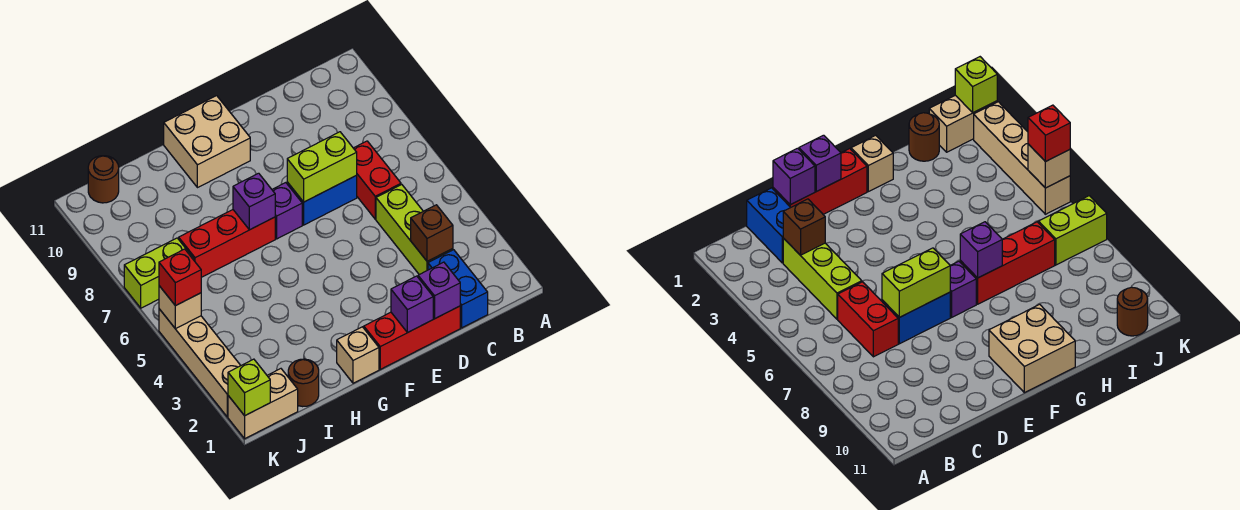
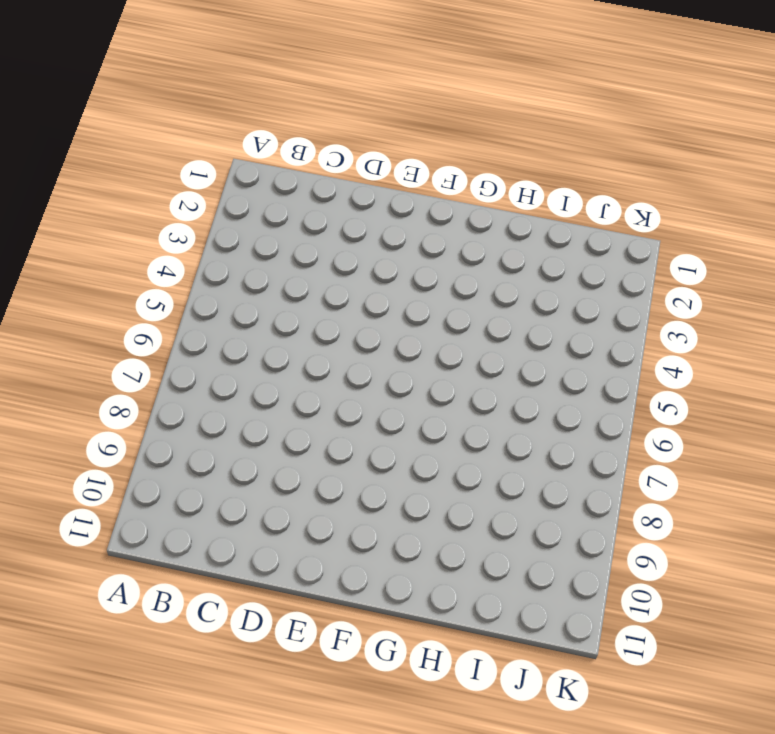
none -> blue brick C1:C2 level 1
none -> lime brick C3:C5 level 1
none -> red brick C6:C7 level 1

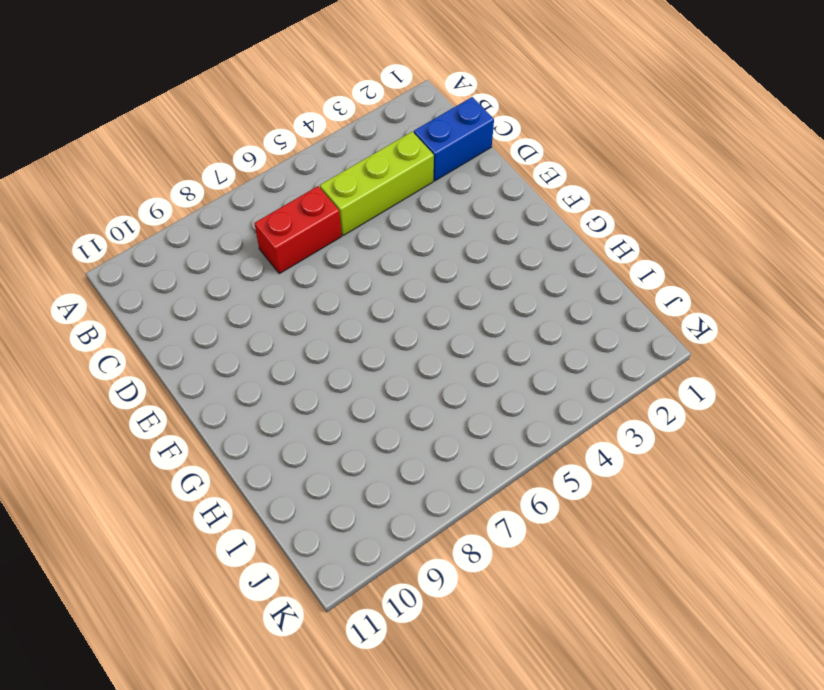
none -> red brick D1:F1 level 1
none -> blue brick D7:E7 level 1
none -> purple brick F7 level 1

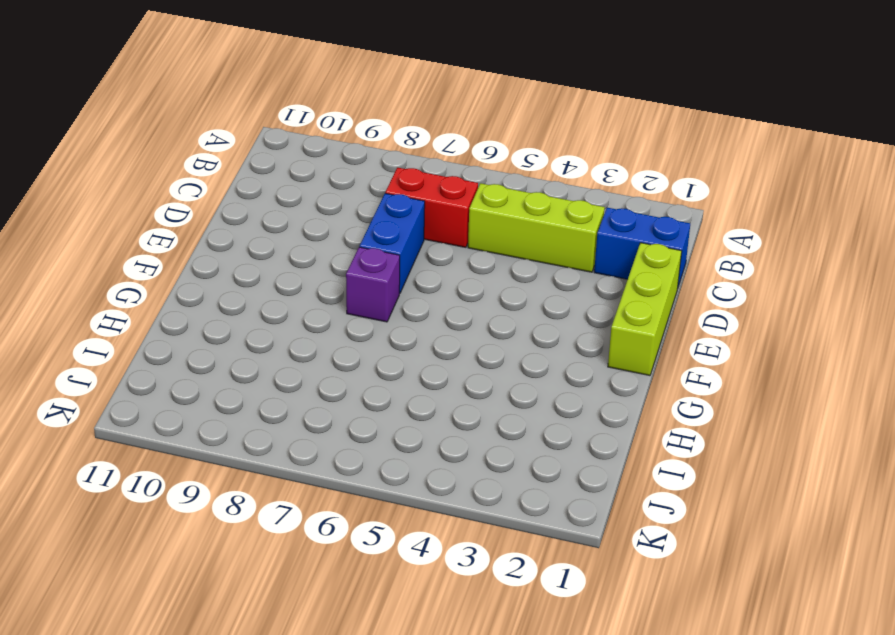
lime brick D1:F1 level 1 -> red brick D1:F1 level 1
none -> tan brick F10:G11 level 1
none -> tan brick G1 level 1
none -> red brick G7:I7 level 1

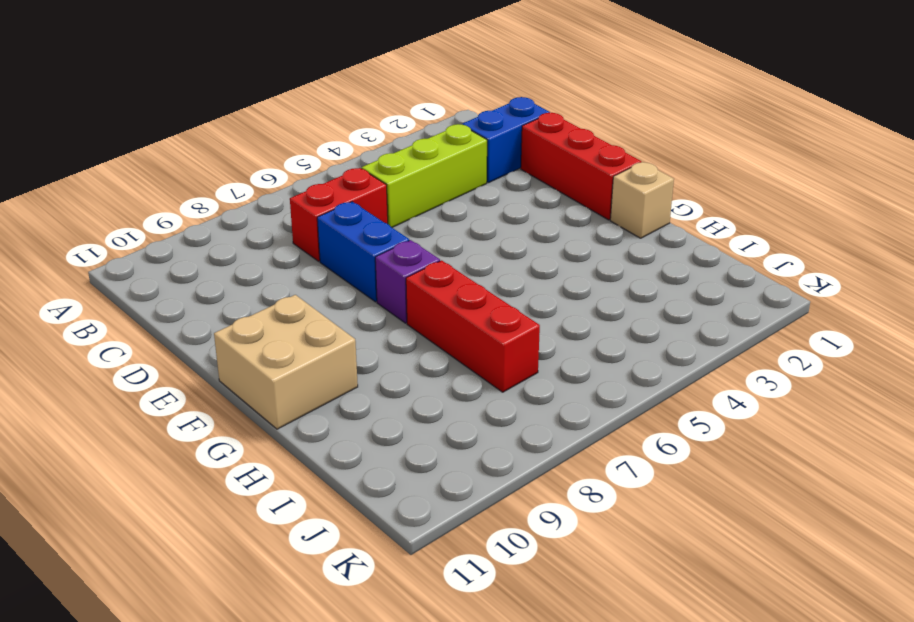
none -> brown round brick I1 level 1
none -> tan brick J1:K1 level 1
none -> lime brick J7:K7 level 1

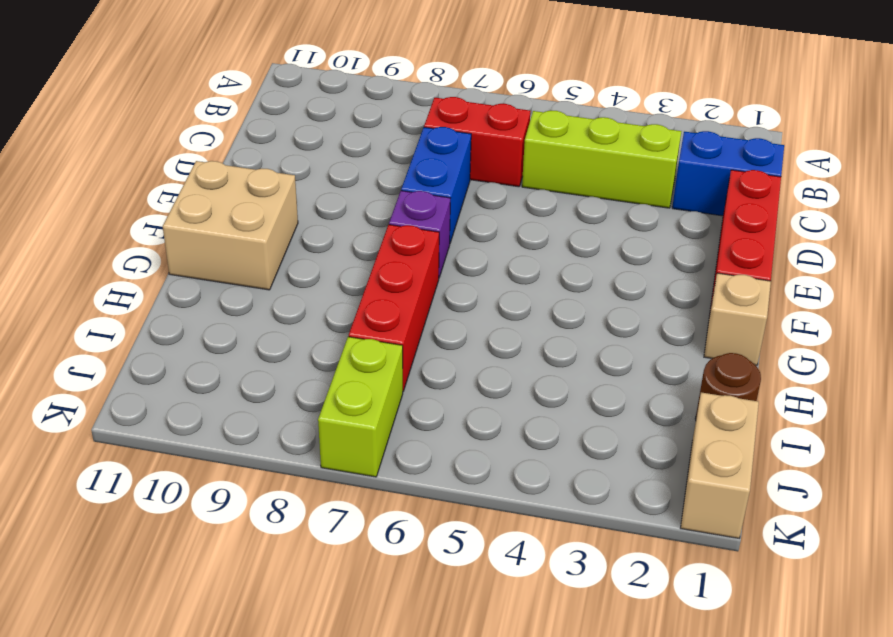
none -> brown round brick J11 level 1
none -> tan brick K2:K5 level 1
none -> brown brick C3 level 2

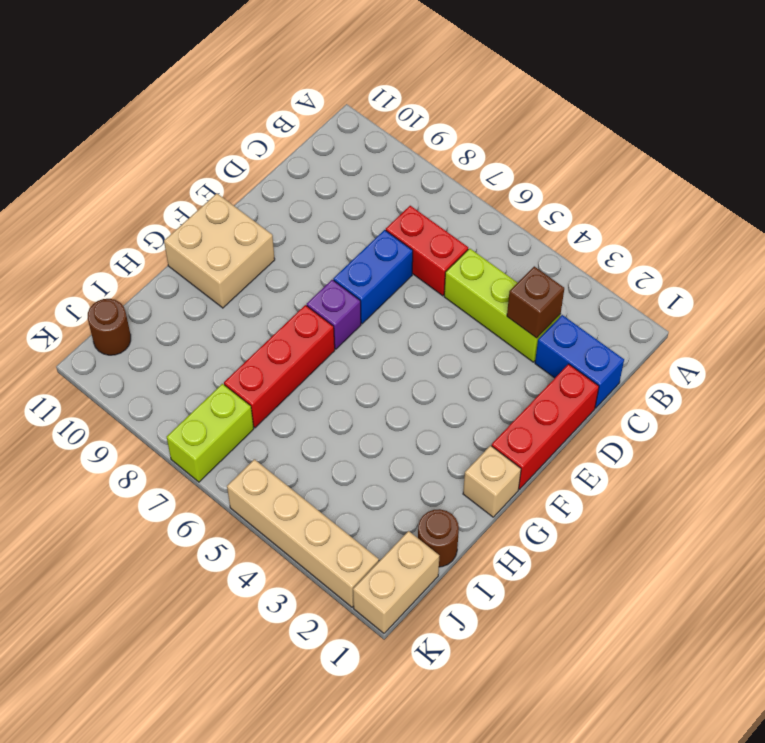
none -> purple brick D1 level 2
none -> lime brick D7:E7 level 2
none -> purple brick E1 level 2

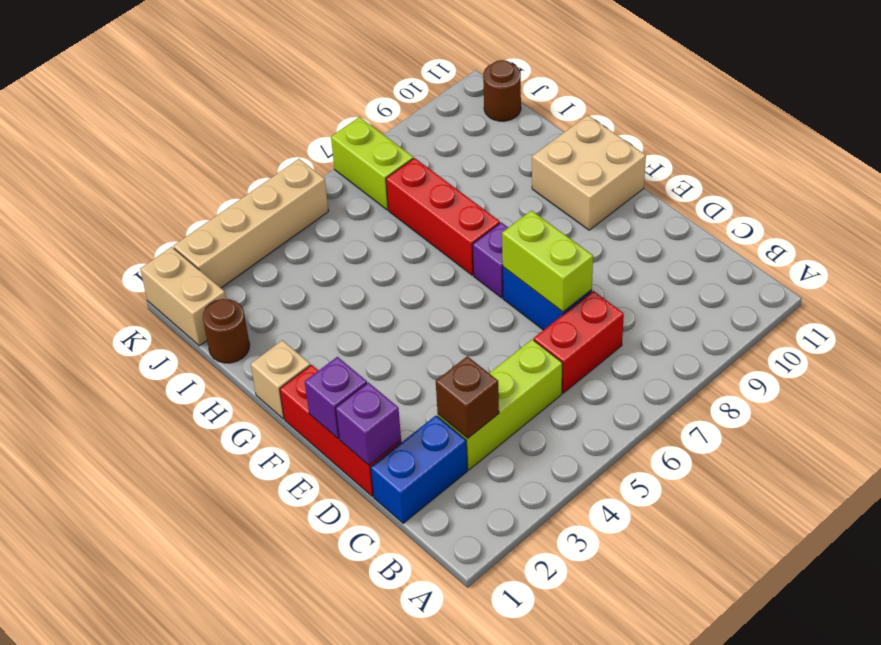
none -> purple brick G7 level 2
none -> lime brick K1 level 2
none -> tan brick K5 level 2

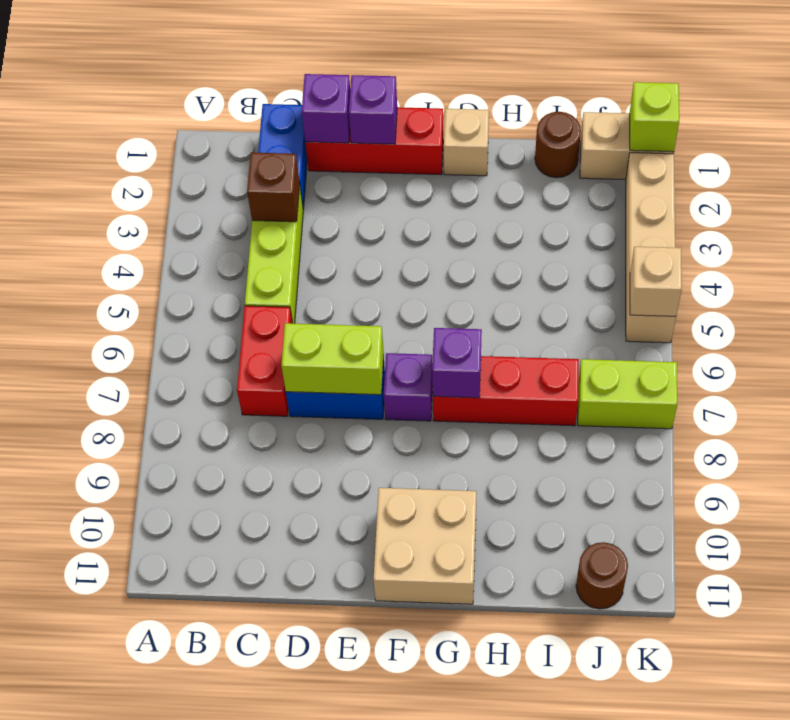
none -> red brick K5 level 3

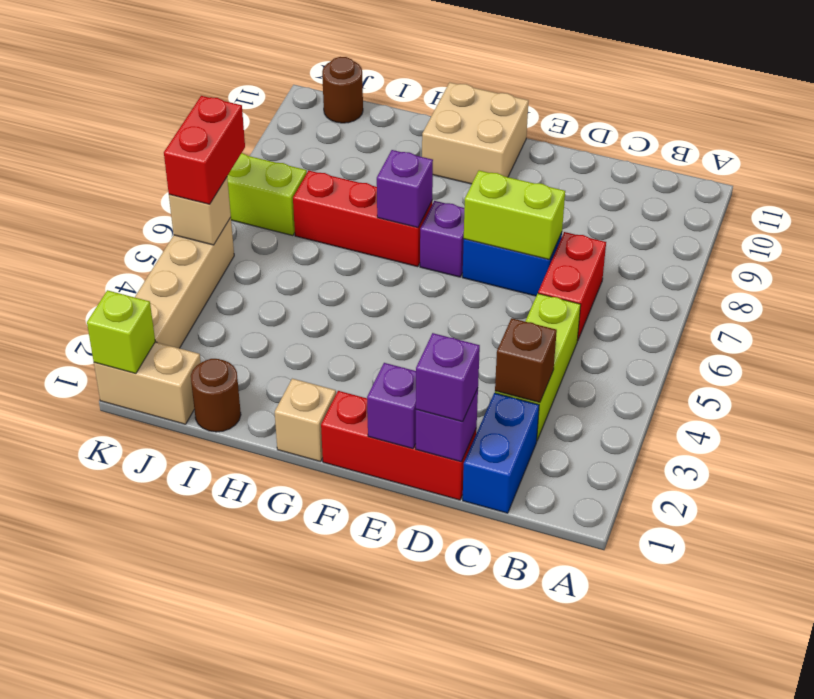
purple brick D1 level 3 -> none
red brick K5:K6 level 3 -> red brick K5 level 3

